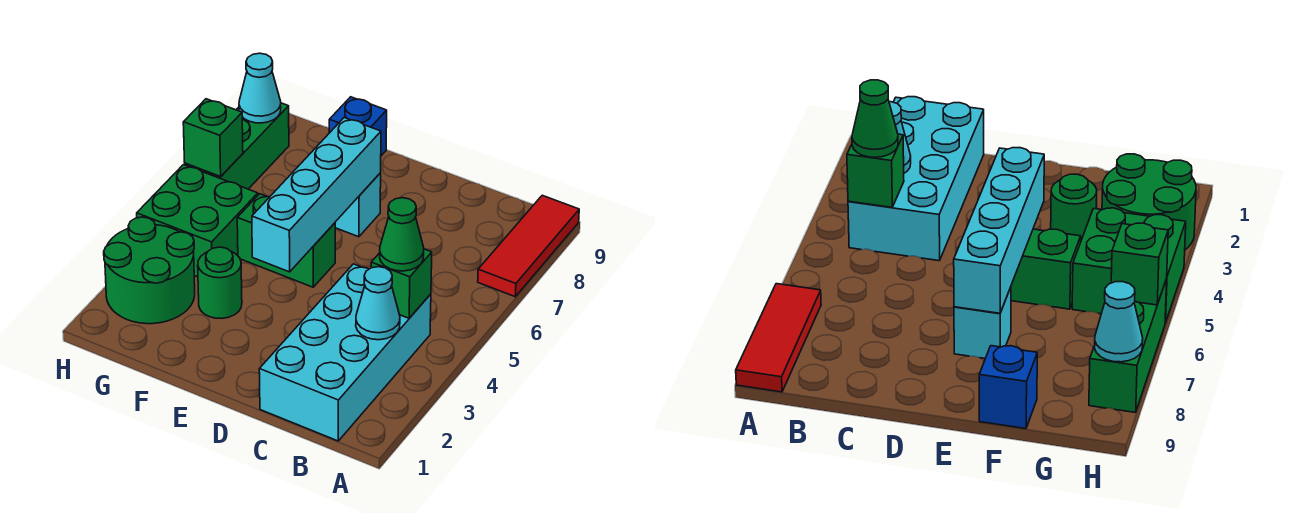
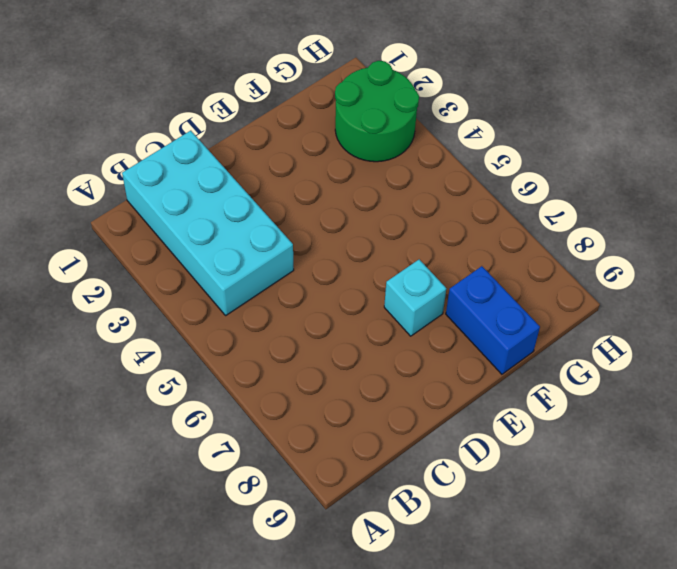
blue brick F8:F9 level 1 -> blue brick F9 level 1
none -> red tile A7:A9 level 1
none -> green brick E5:F5 level 1
none -> green round brick F3 level 1

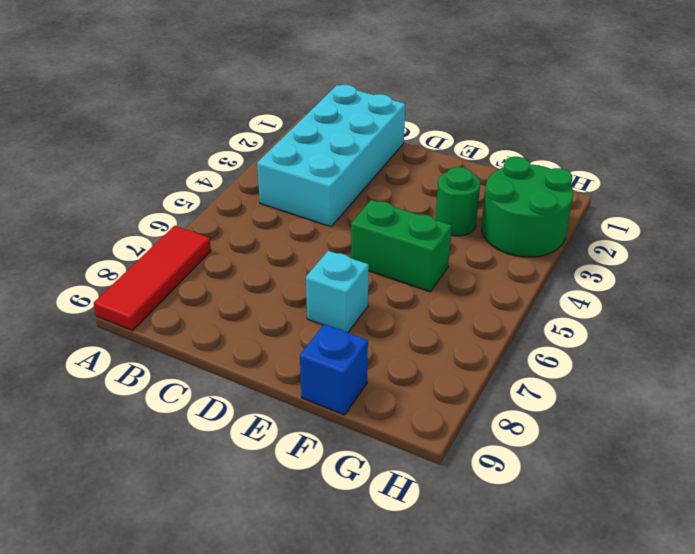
none -> green brick G4:H5 level 1
none -> green brick H6:H8 level 1
none -> cyan cone B3 level 2

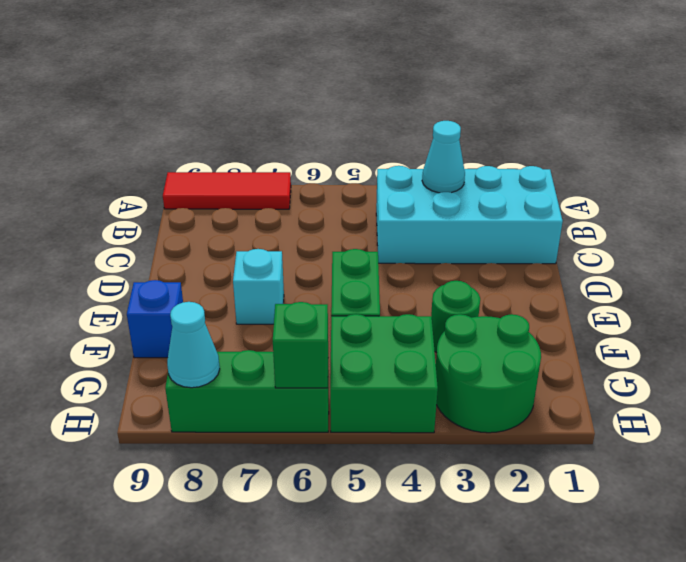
none -> green brick B4 level 2
none -> cyan brick E4:E7 level 2
none -> green cone B4 level 3

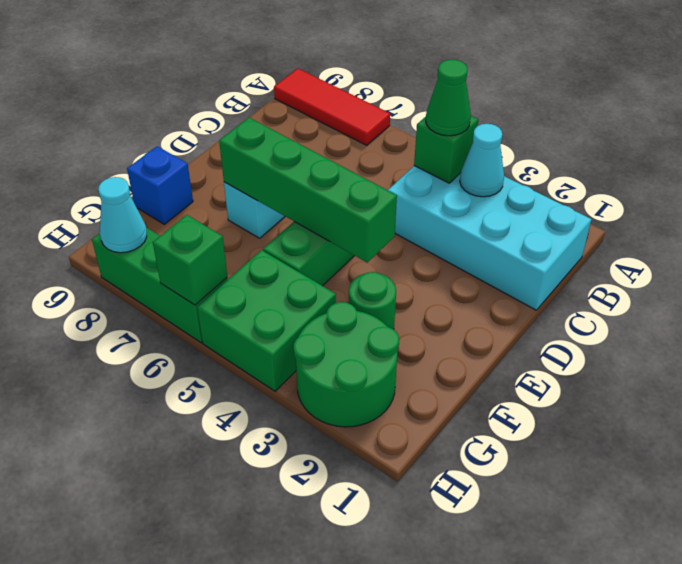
green brick E4:E7 level 2 -> cyan brick E4:E7 level 2

